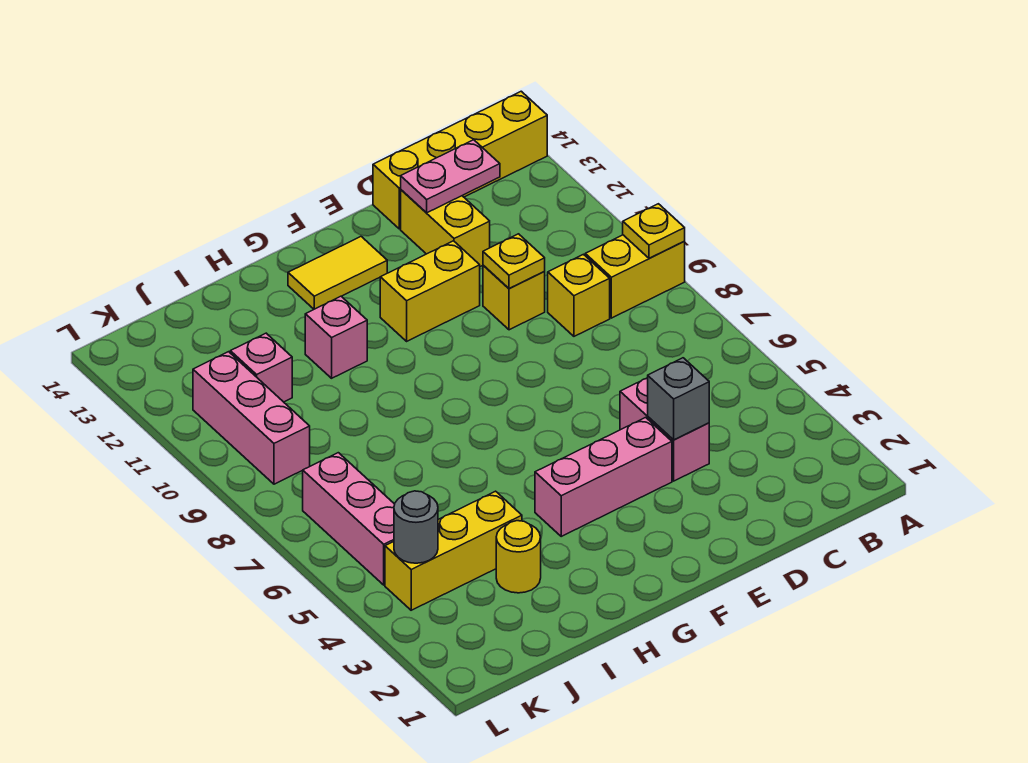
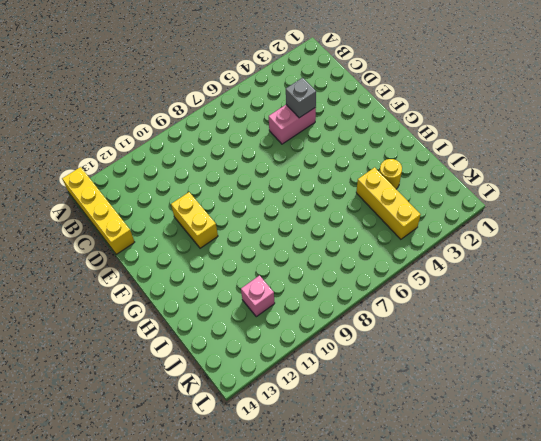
none -> yellow brick A9:B9 level 1
none -> yellow brick C9 level 1
none -> yellow brick D10 level 1

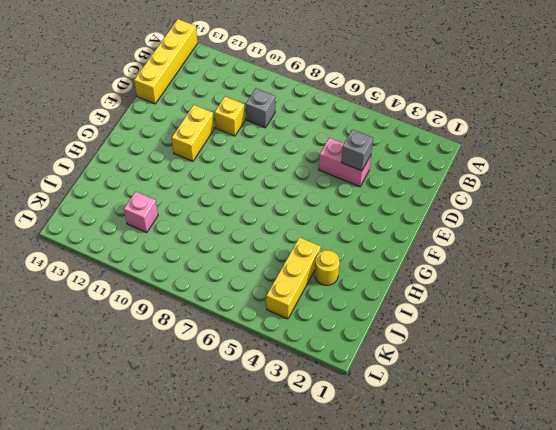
grey brick C9 level 1 -> yellow brick C9 level 1
none -> yellow brick A9:B9 level 1
none -> yellow brick D12:D13 level 1
none -> pink brick E4:G4 level 1

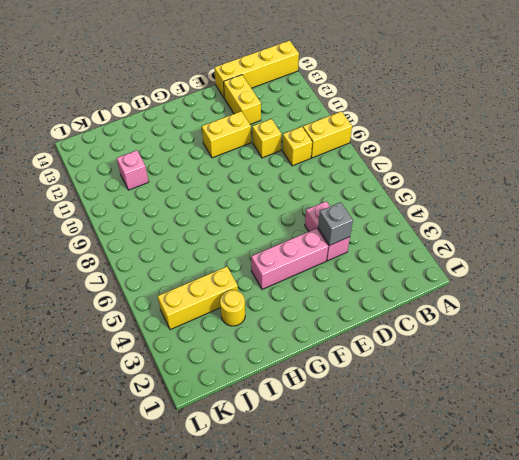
none -> yellow tile F13:G13 level 1
none -> pink brick H11 level 1
none -> pink brick K5:K7 level 1

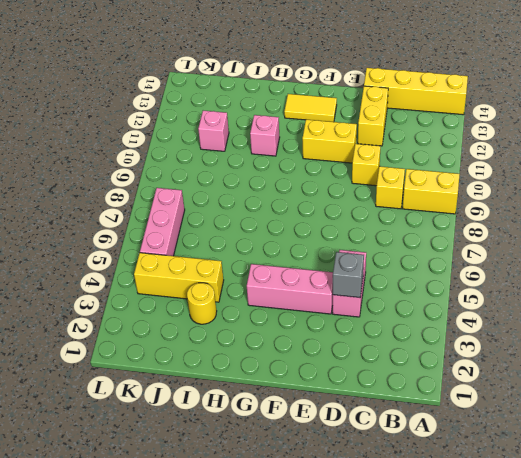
none -> pink brick K9:K11 level 1
none -> yellow plate A9 level 2
none -> pink plate C13:D13 level 2

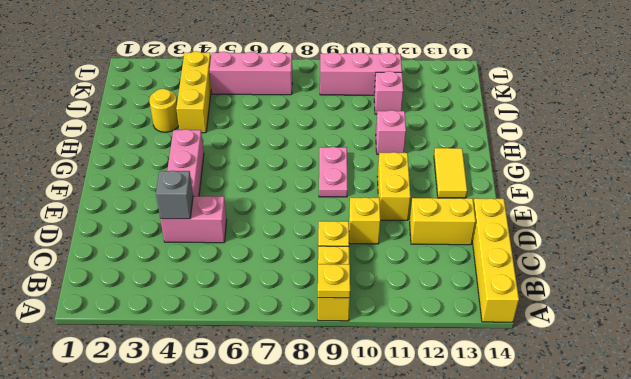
pink plate F9:G9 level 1 -> pink plate C13:D13 level 2
none -> yellow plate D10 level 2
none -> grey round brick K4 level 2

